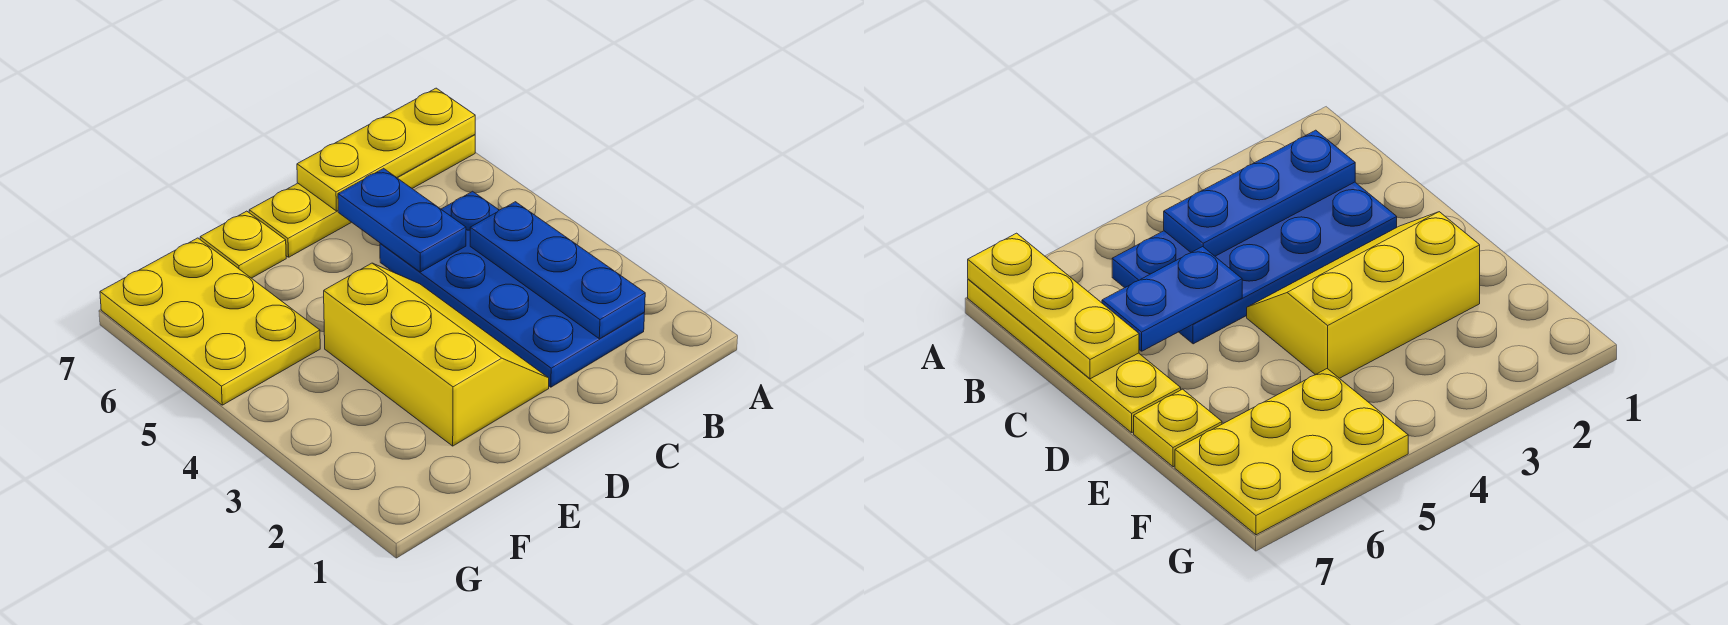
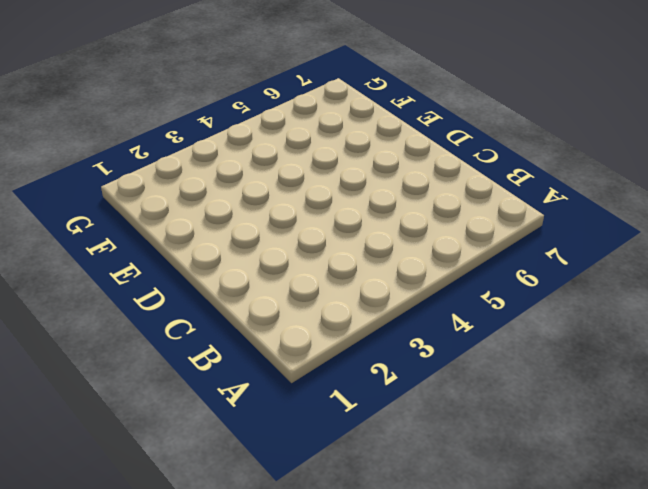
none -> yellow plate A7:D7 level 1
none -> blue plate B2:C5 level 1

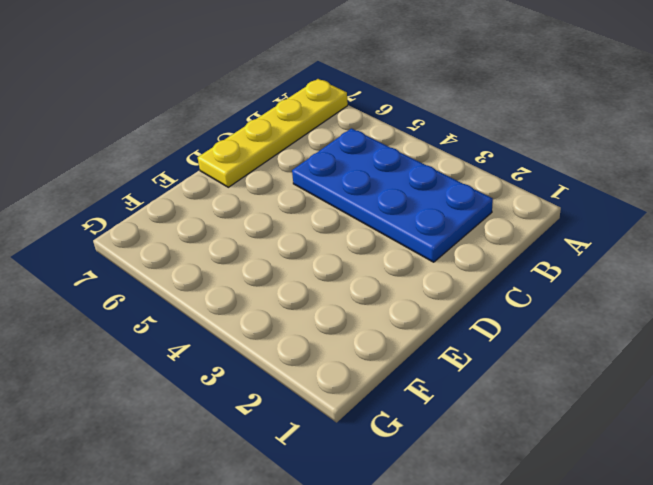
none -> yellow slope D2:E4 level 1 top E
none -> yellow plate E7 level 1

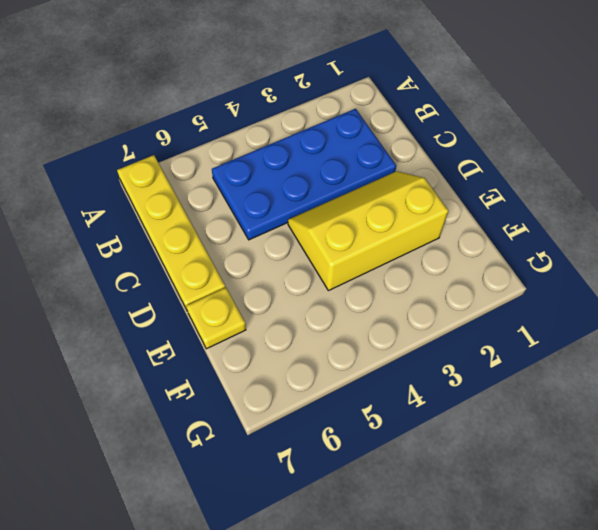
none -> yellow plate F5:G7 level 1
none -> yellow plate A7:C7 level 2

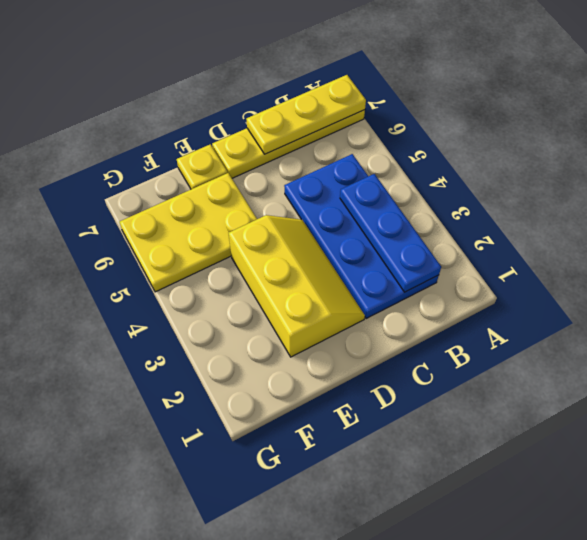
yellow plate E5:G6 level 1 -> yellow plate F5:G7 level 1
none -> blue plate C5:C6 level 2

